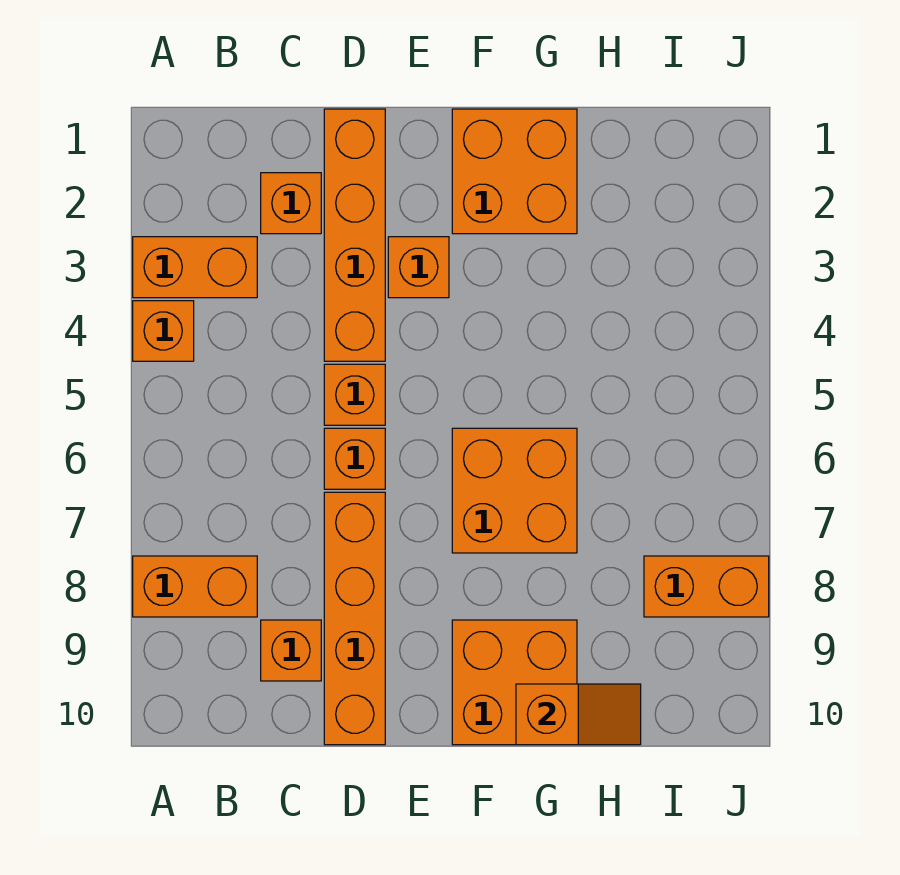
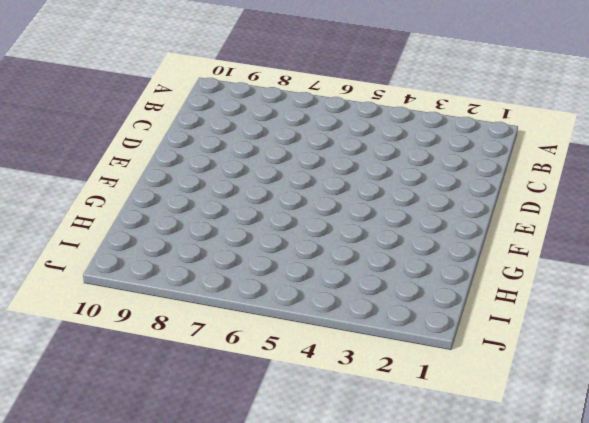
none -> orange brick A3:B3 level 1
none -> orange brick A4 level 1
none -> orange brick A8:B8 level 1

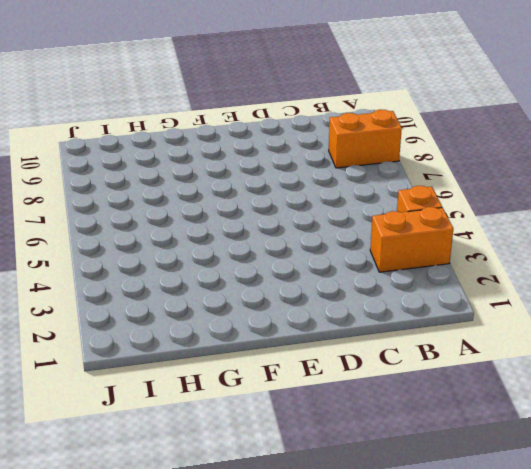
none -> orange brick C2 level 1
none -> orange brick C9 level 1
none -> orange brick D1:D4 level 1

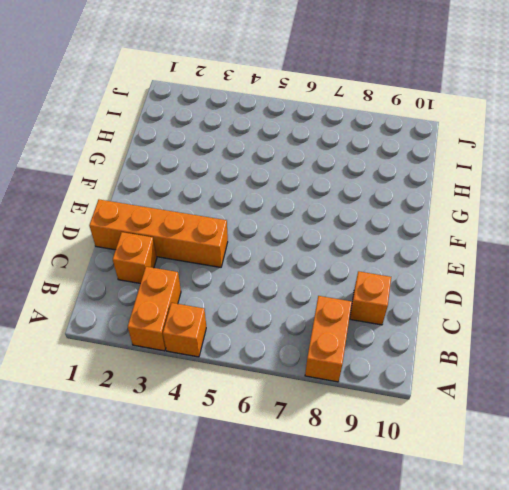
none -> orange brick D5 level 1
none -> orange brick D6 level 1
none -> orange brick D7:D10 level 1

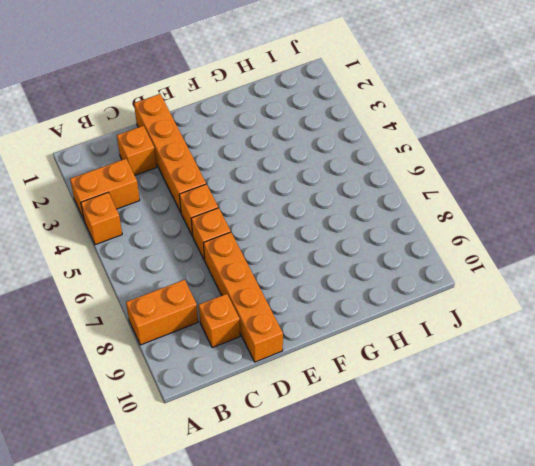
none -> orange brick E3 level 1
none -> orange brick F1:G2 level 1
none -> orange brick F6:G7 level 1

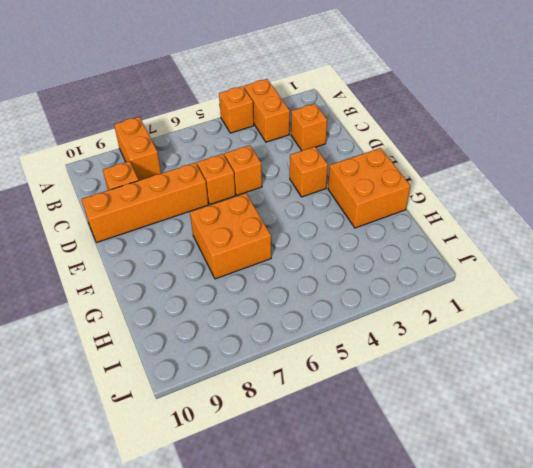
none -> orange brick D1:D4 level 1
none -> orange brick F9:G10 level 1
none -> orange brick I8:J8 level 1

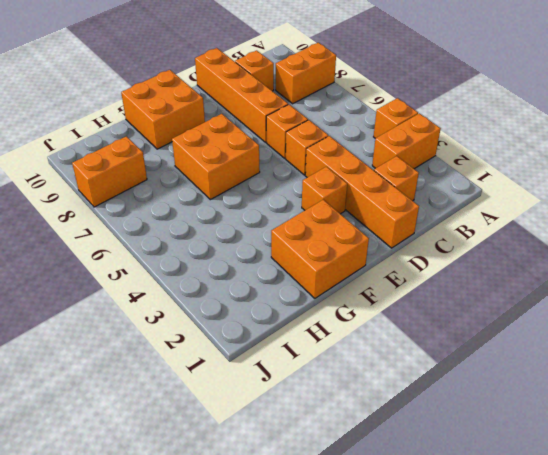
none -> orange slope G10:H10 level 2 top G

